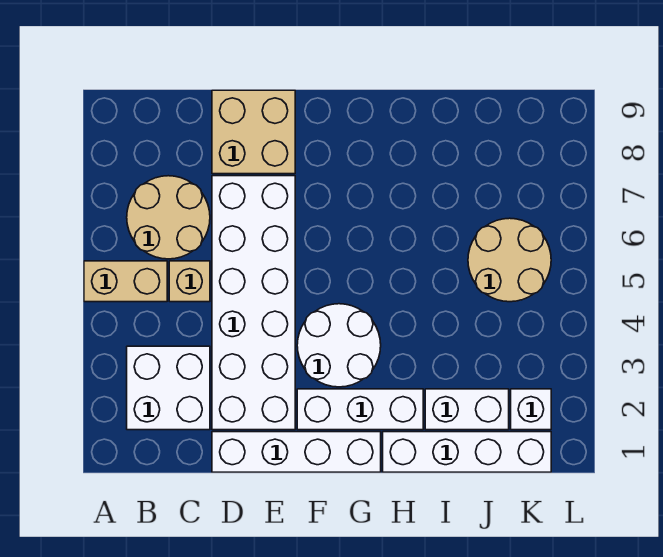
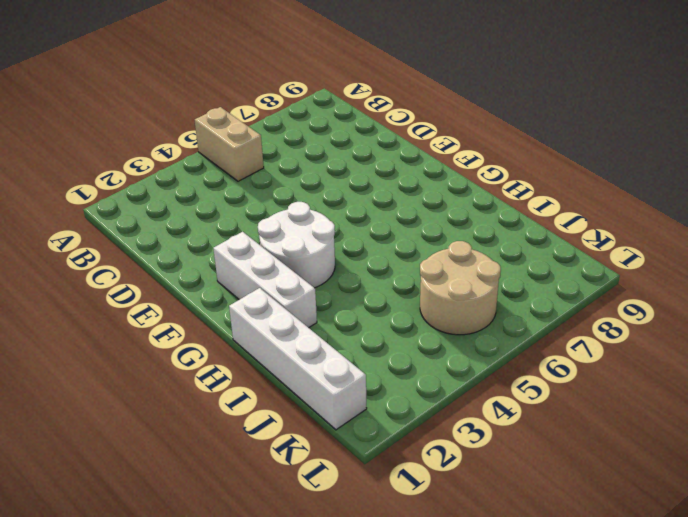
none -> white brick B2:C3 level 1
none -> tan round brick B6:C7 level 1
none -> tan brick C5 level 1

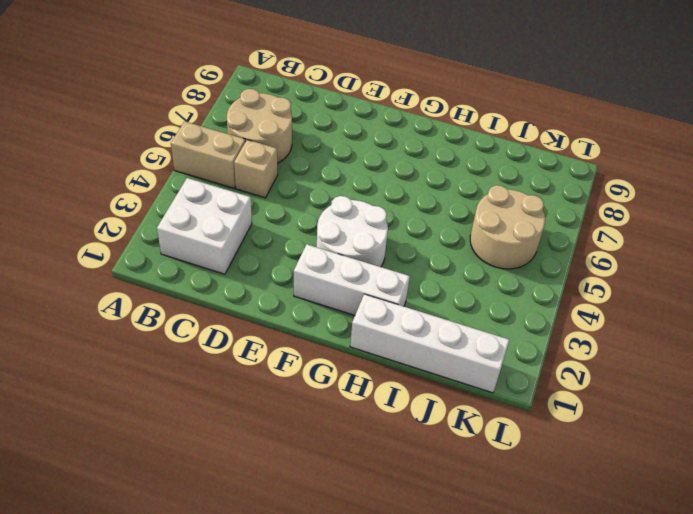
none -> white brick D1:G1 level 1
none -> white brick D2:E7 level 1
none -> tan brick D8:E9 level 1

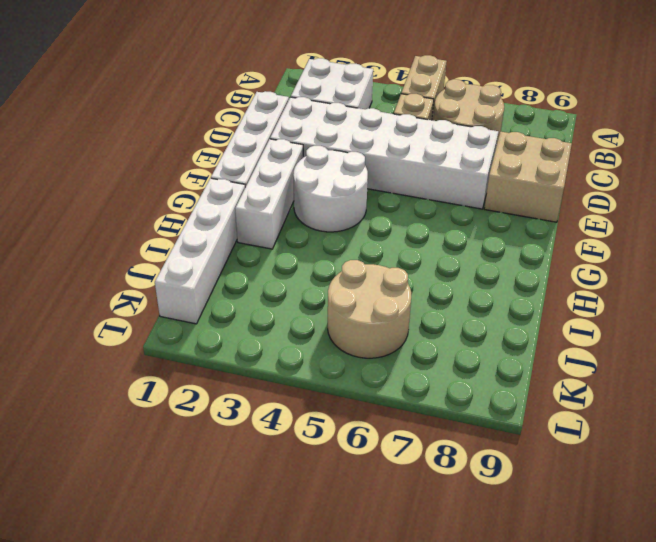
none -> white brick I2:J2 level 1
none -> white brick K2 level 1

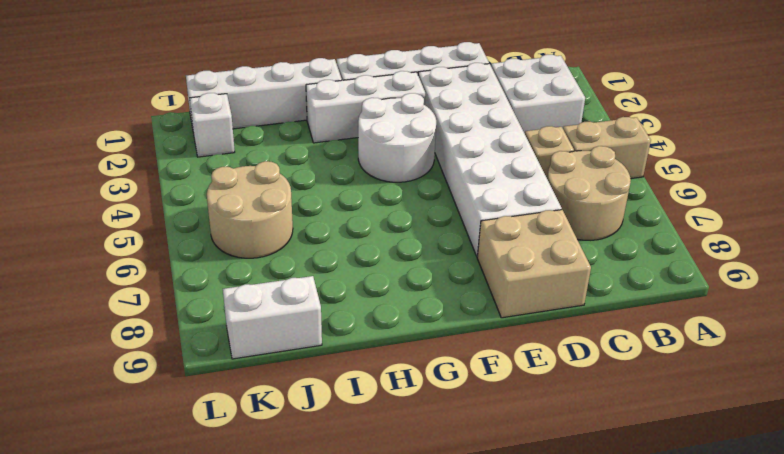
white brick J9:K9 level 1 -> white brick I2:J2 level 1

